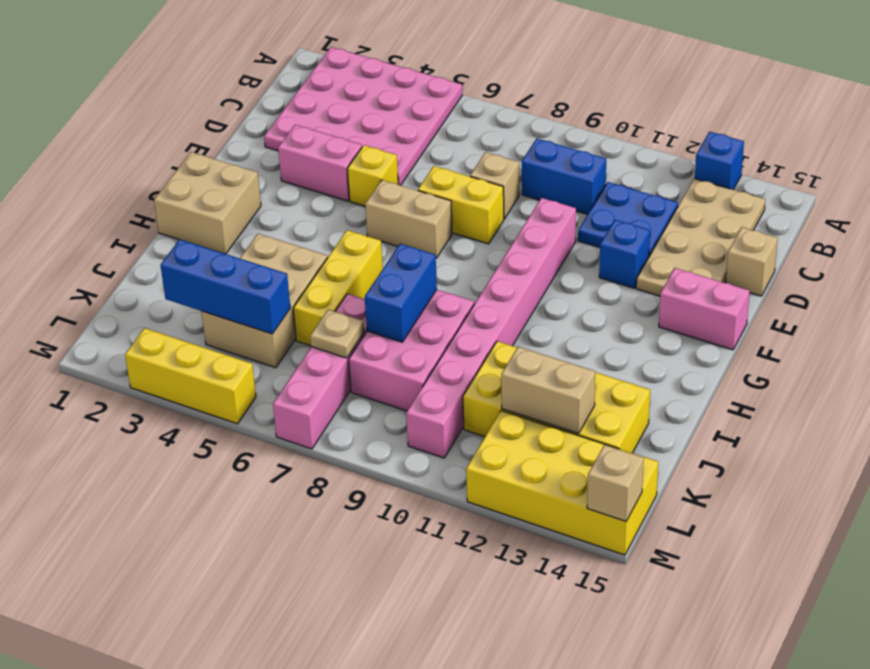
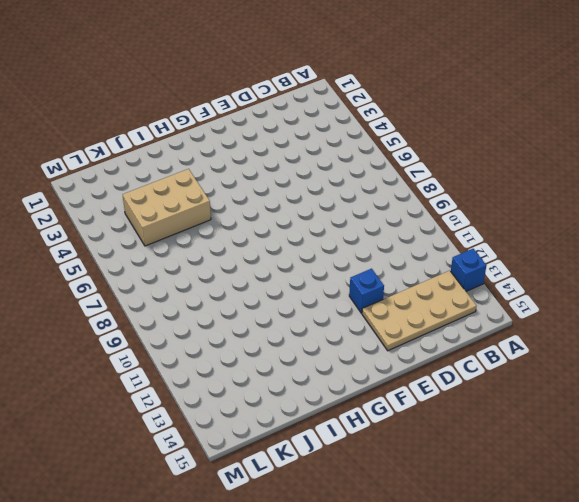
none -> pink plate A2:D5 level 1
none -> blue brick C9:C10 level 1
none -> blue plate C11:D12 level 1

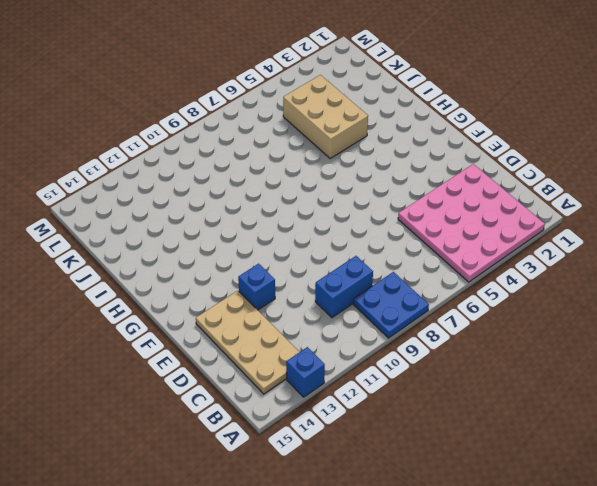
blue plate A8:B9 level 1 -> blue plate C11:D12 level 1
none -> tan brick D8 level 1
none -> tan brick D15 level 1
none -> pink brick E3:E4 level 1

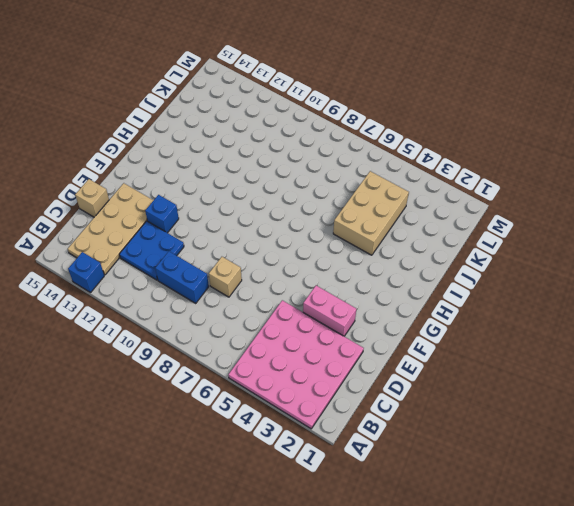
none -> yellow brick E5 level 1
none -> yellow brick E7:E8 level 1
none -> pink brick E10:L10 level 1

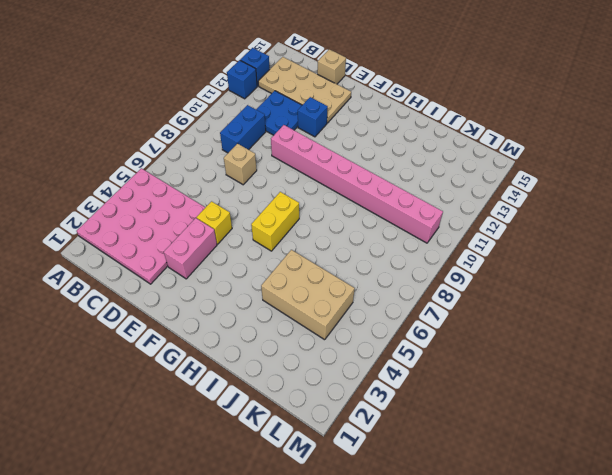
blue brick A12 level 1 -> none
yellow brick G6:G7 level 1 -> yellow brick E7:E8 level 1
none -> tan brick F6:F7 level 1
none -> pink brick F14:F15 level 1
none -> tan brick G1:H2 level 1

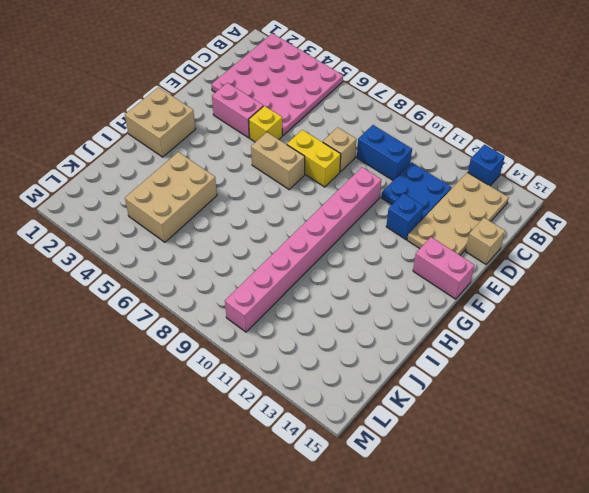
none -> yellow brick H6:J6 level 1
none -> pink brick I8:K9 level 1
none -> pink brick J7:M7 level 1

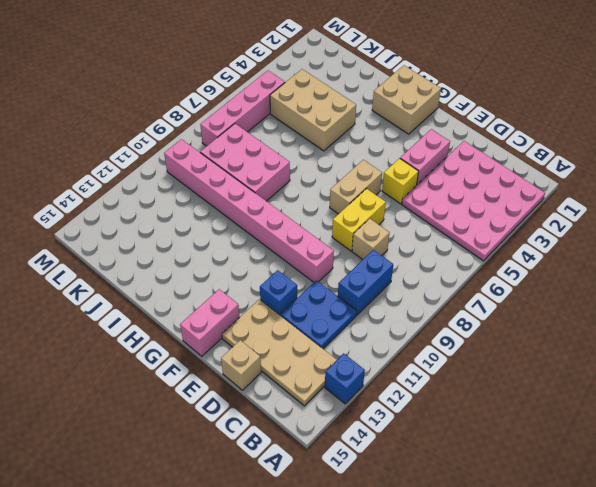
pink brick L5:L8 level 1 -> pink brick J7:M7 level 1
none -> yellow brick H6:J6 level 1
none -> yellow brick J11:K14 level 1
none -> yellow brick L12:M15 level 1

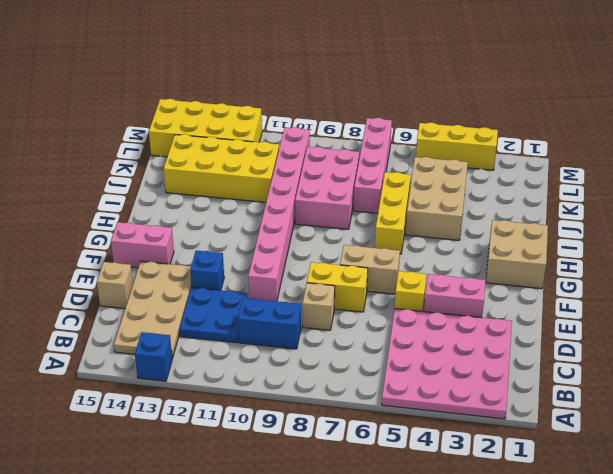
none -> blue brick I8:J8 level 2
none -> blue brick K3:K5 level 2
none -> tan plate K7 level 2

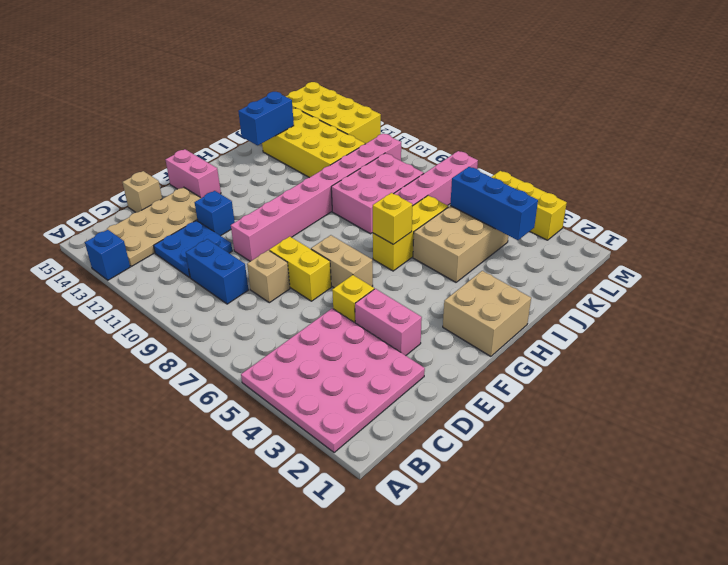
yellow brick H6 level 2 -> none
blue brick I14:J14 level 2 -> blue brick I8:J8 level 2
none -> tan plate K7 level 2
none -> tan brick K12:K13 level 2
none -> tan brick M15 level 2

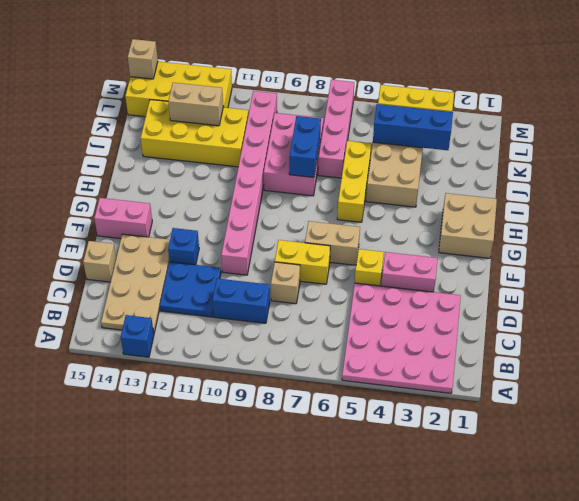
none -> tan plate K7 level 2

